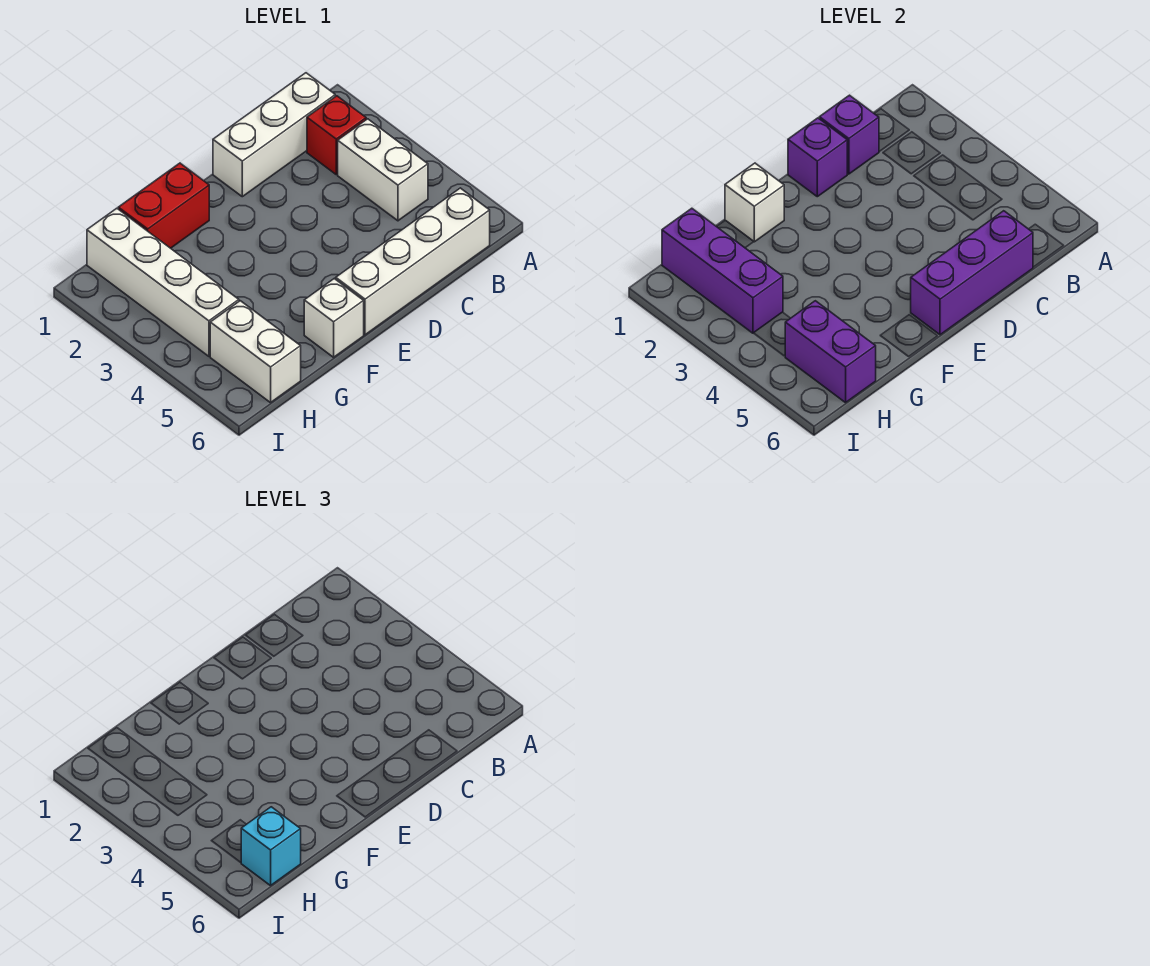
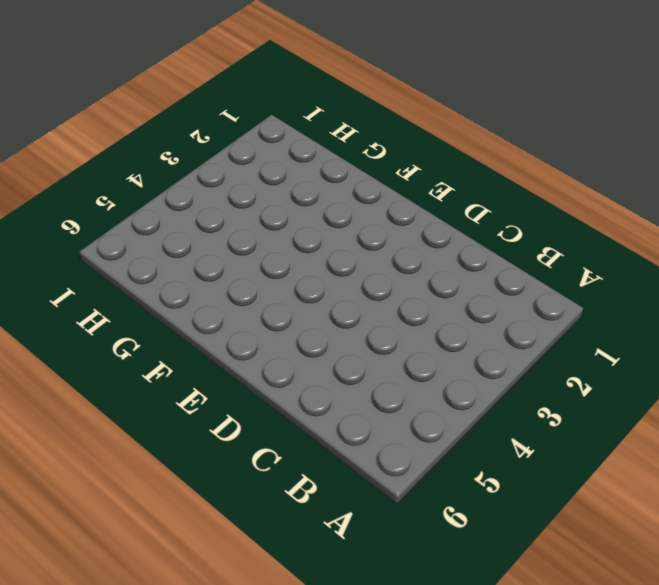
none -> white brick B1:D1 level 1
none -> red brick B2 level 1
none -> white brick B3:B4 level 1

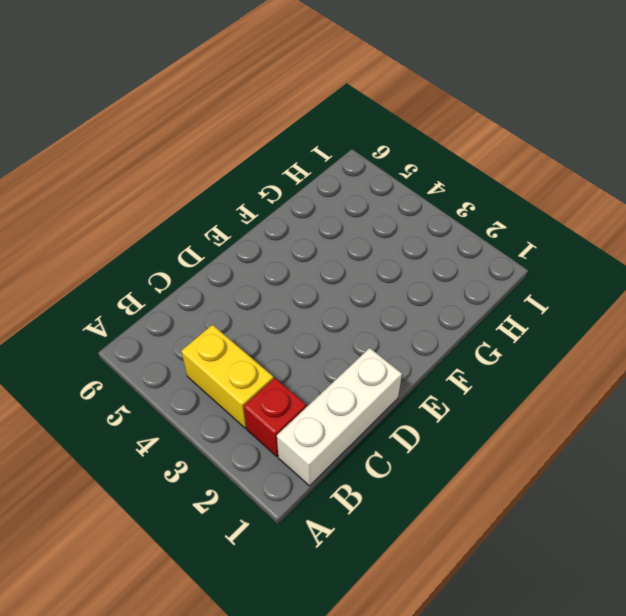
yellow brick B3:B4 level 1 -> white brick B3:B4 level 1
none -> white brick B6:E6 level 1
none -> red brick F1:G1 level 1
none -> white brick F6 level 1

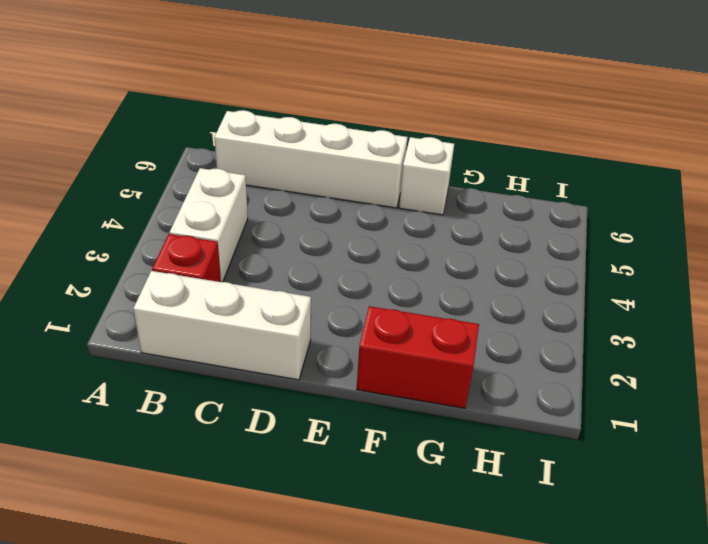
none -> white brick H1:H4 level 1
none -> white brick H5:H6 level 1
none -> purple brick C1 level 2

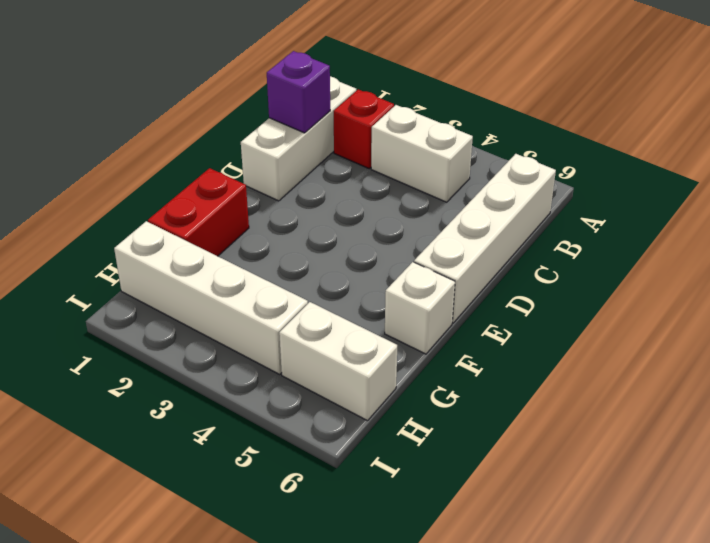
none -> purple brick C6:E6 level 2
none -> purple brick D1 level 2
none -> white brick F1 level 2

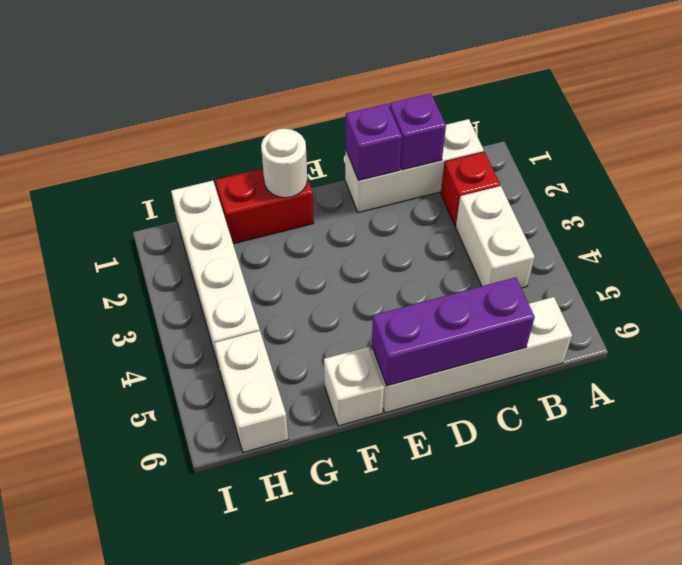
white round brick F1 level 2 -> white brick F1 level 2
none -> purple brick H1:H3 level 2
none -> purple brick H5:H6 level 2
none -> cyan brick H6 level 3

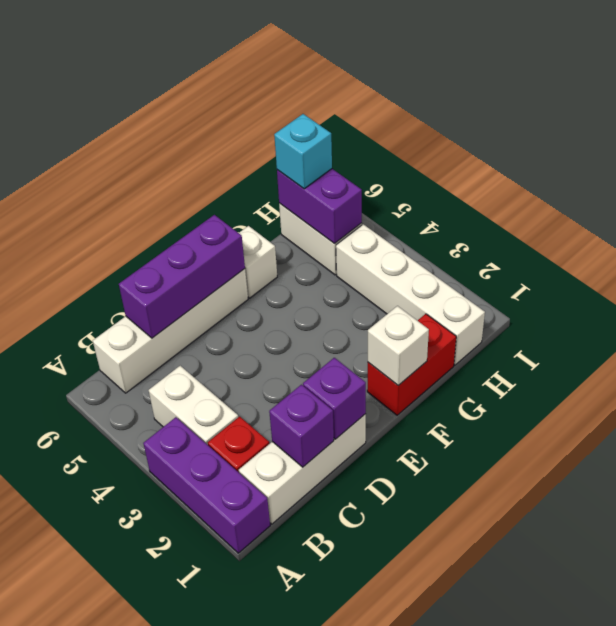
purple brick A1:A3 level 1 -> purple brick H1:H3 level 2

